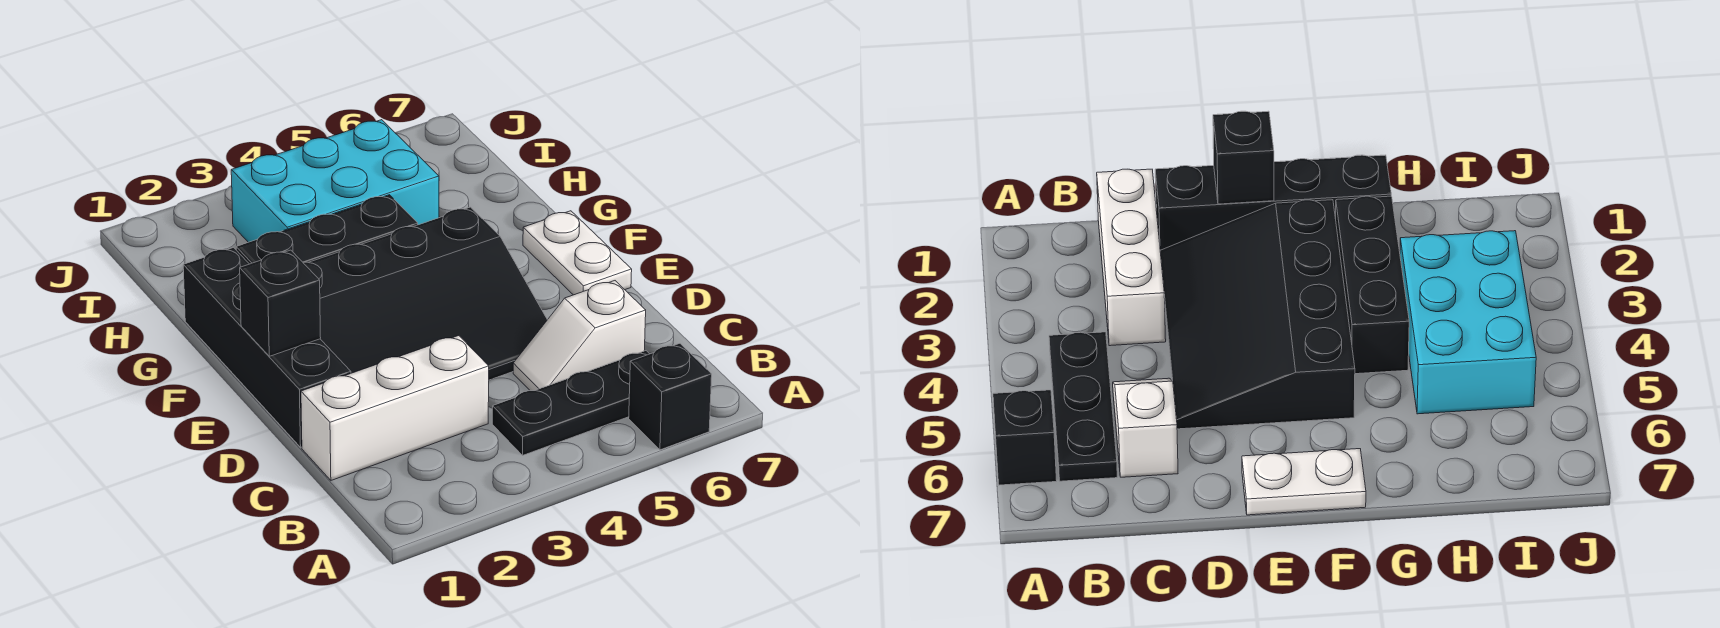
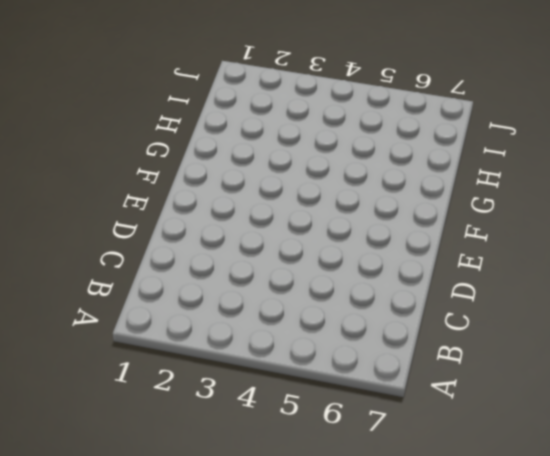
none -> black brick A6 level 1
none -> black plate B4:B6 level 1

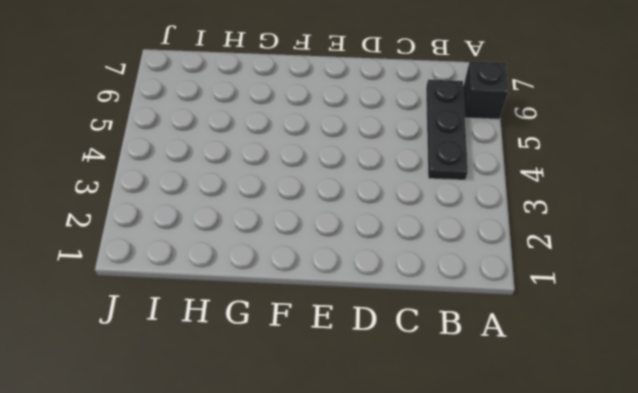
none -> white brick C1:C3 level 1
none -> white slope C5:C6 level 1 top 6

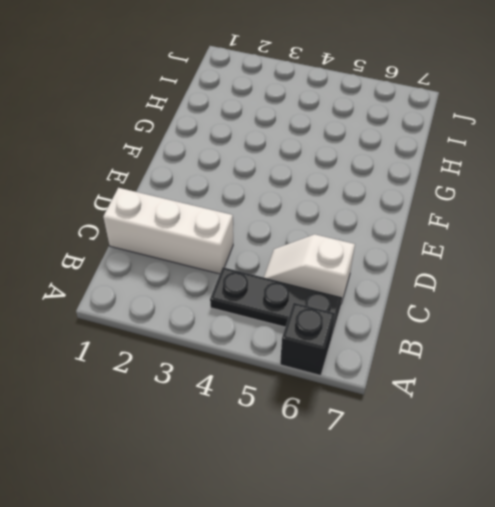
none -> black brick D1:G1 level 1
none -> black slope D2:F5 level 1 top F

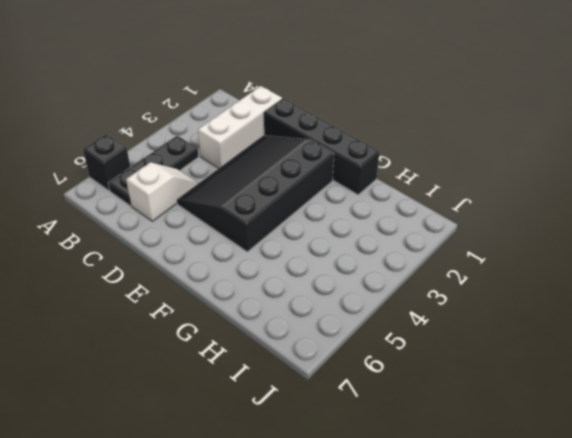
none -> white plate E7:F7 level 1
none -> black brick G2:G4 level 1

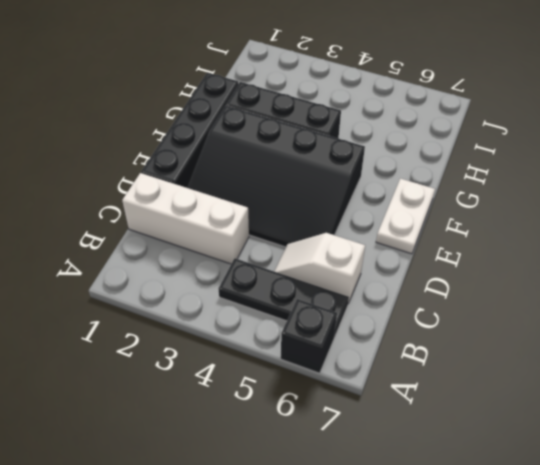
none -> cyan brick H3:I5 level 1
none -> black brick E1 level 2

